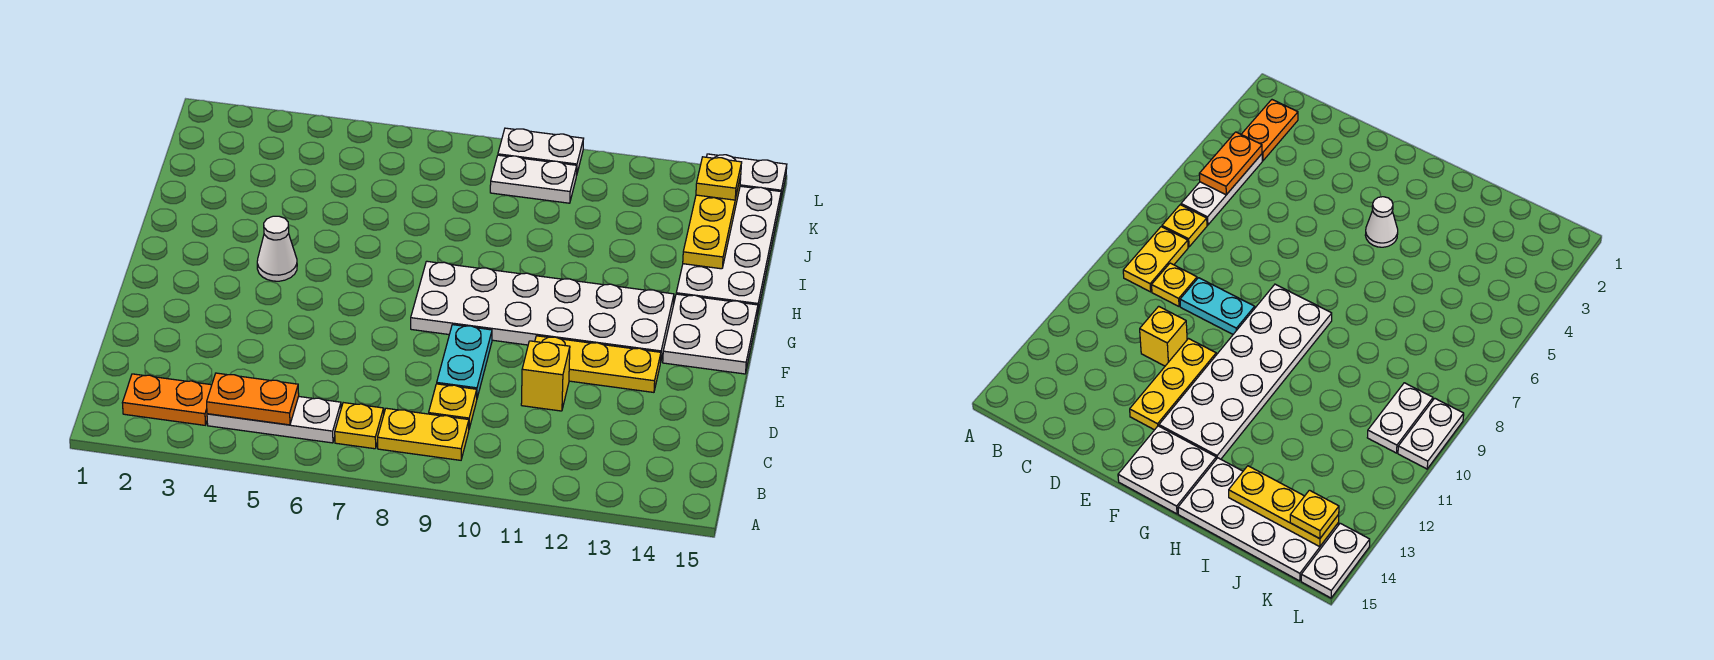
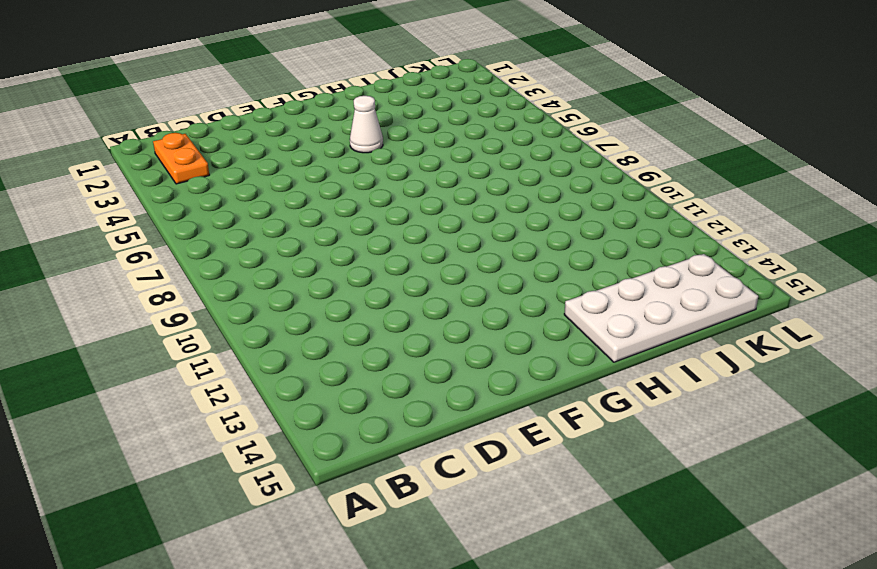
none -> white plate B4:B6 level 1
none -> yellow plate B7 level 1
none -> yellow plate B8:B9 level 1

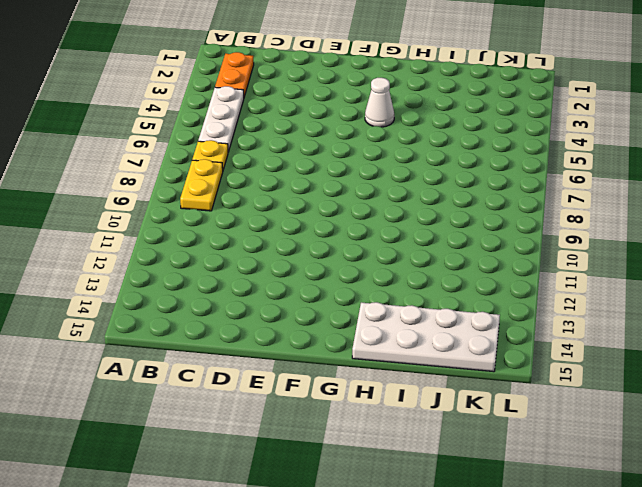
none -> yellow plate C9 level 1
none -> cyan plate D9:E9 level 1
none -> yellow brick D11 level 1

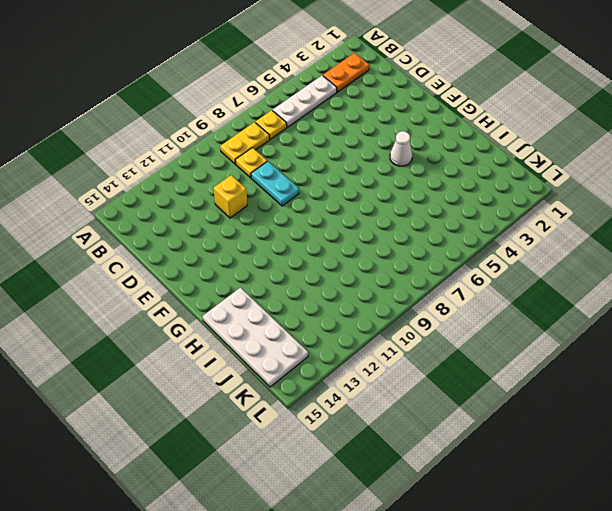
none -> yellow plate E11:E13 level 1
none -> white plate F8:G13 level 1
none -> white plate F14:G15 level 1

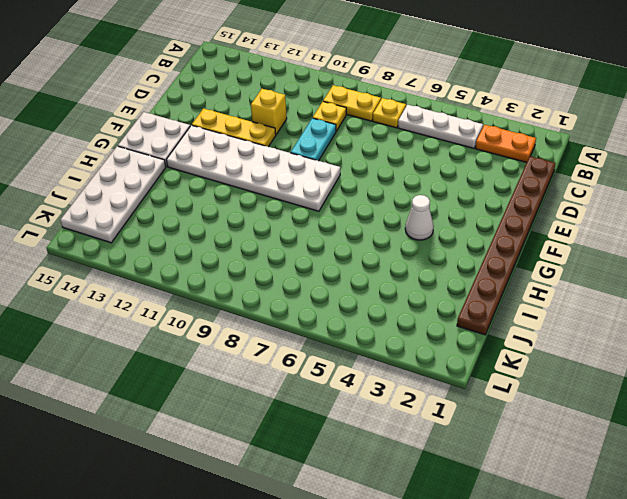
brown plate C1:J1 level 1 -> none
none -> white plate K9:K10 level 1
none -> white plate L9:L10 level 1
none -> white plate L14:L15 level 1

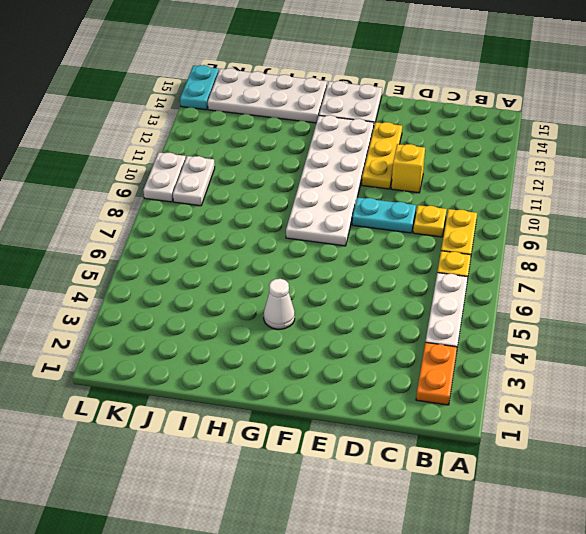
cyan plate L14:L15 level 1 -> white plate L14:L15 level 1
none -> orange plate B4:B5 level 2
none -> yellow plate I14:K14 level 2
none -> yellow plate K14 level 3

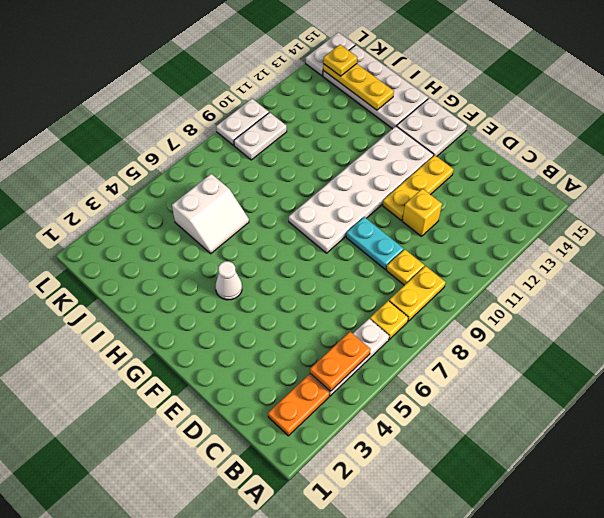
white slope I5:J6 level 1 top J -> none

